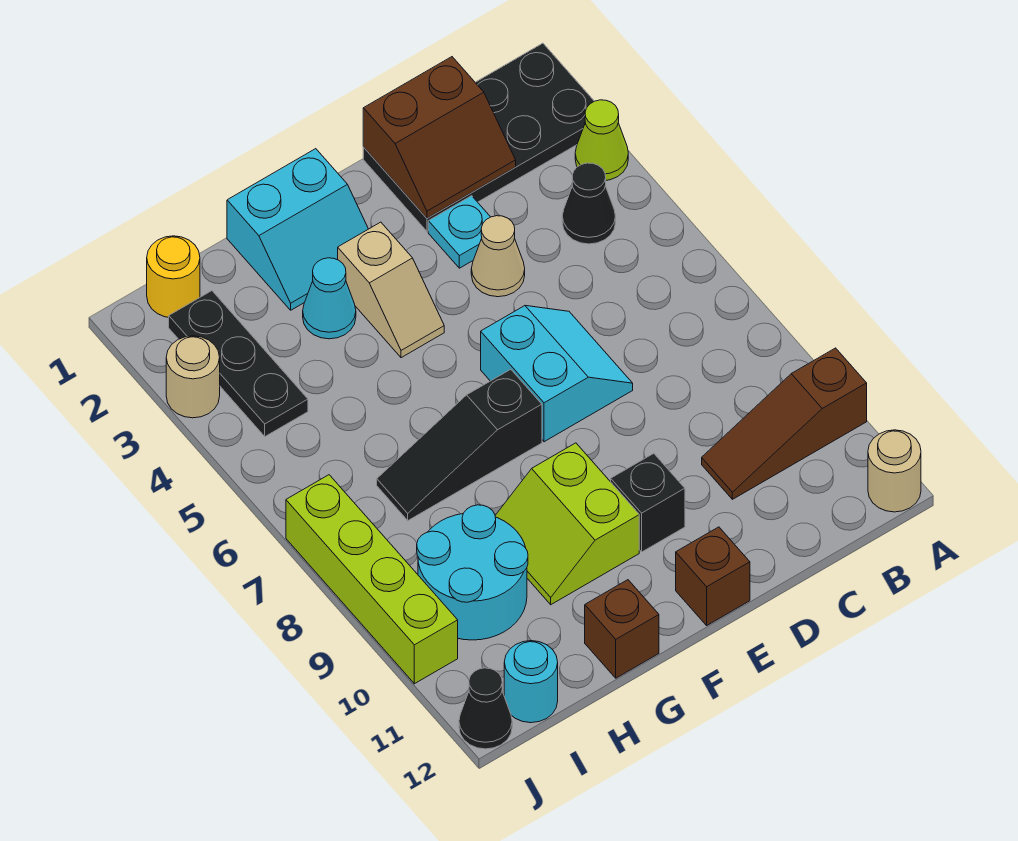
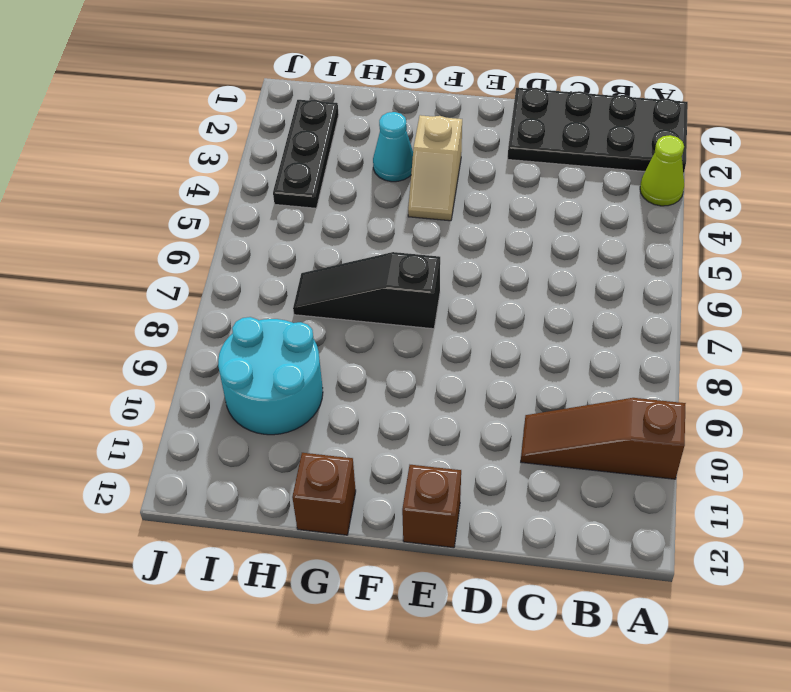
none -> tan round brick A12 level 1
none -> black cone B4 level 1
none -> cyan plate D3 level 1

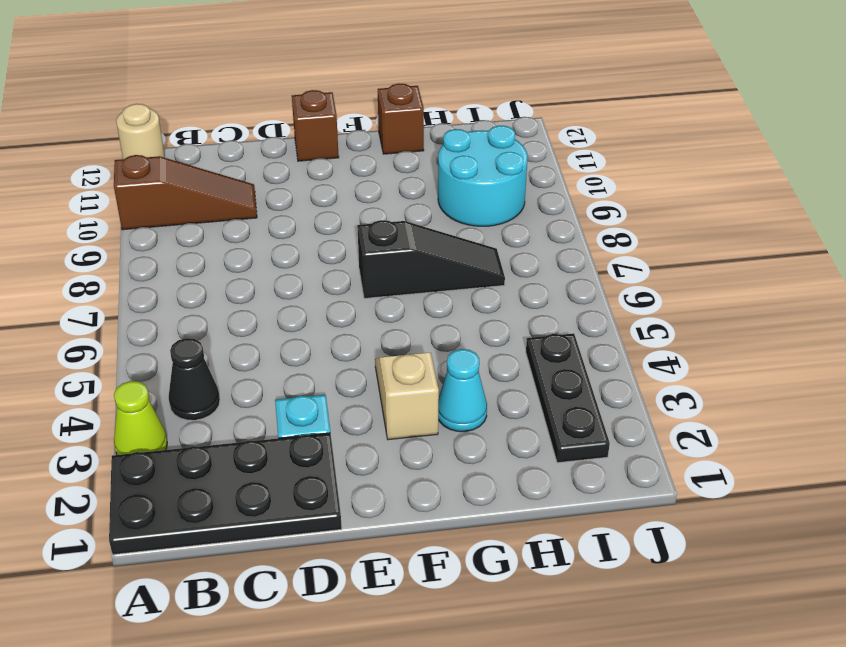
none -> tan cone D4 level 1
none -> cyan slope D6:E7 level 1 top E
none -> black brick E10 level 1

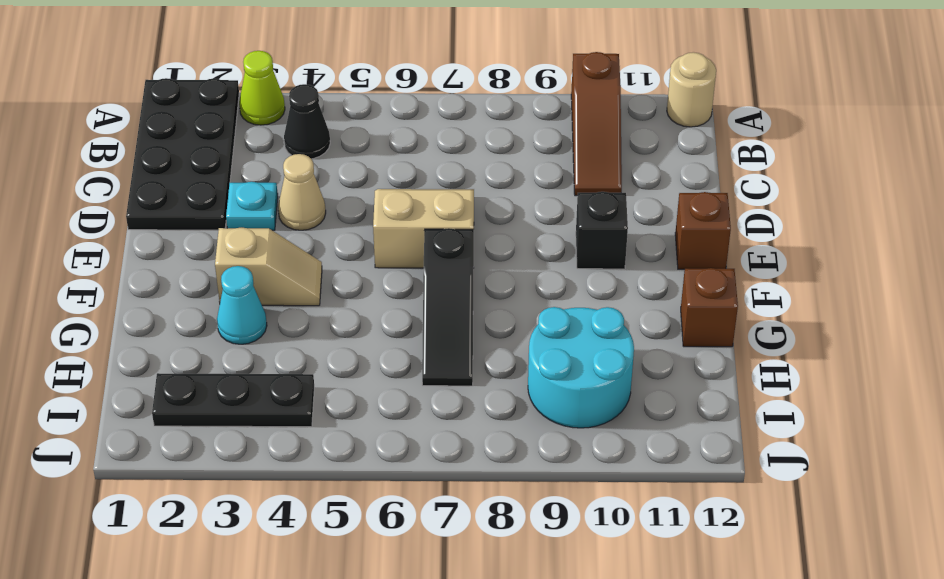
tan slope D6:E7 level 1 top E -> cyan slope D6:E7 level 1 top E
none -> cyan slope F1:G2 level 1 top 1
none -> lime slope F9:G10 level 1 top F
none -> yellow round brick I1 level 1

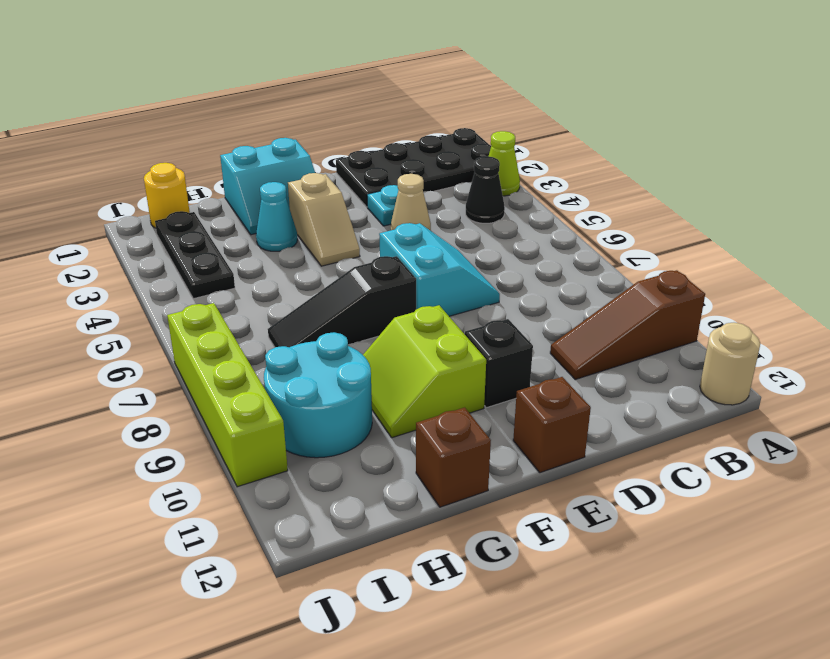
none -> cyan round brick I12 level 1
none -> tan round brick J3 level 1
none -> black cone J12 level 1

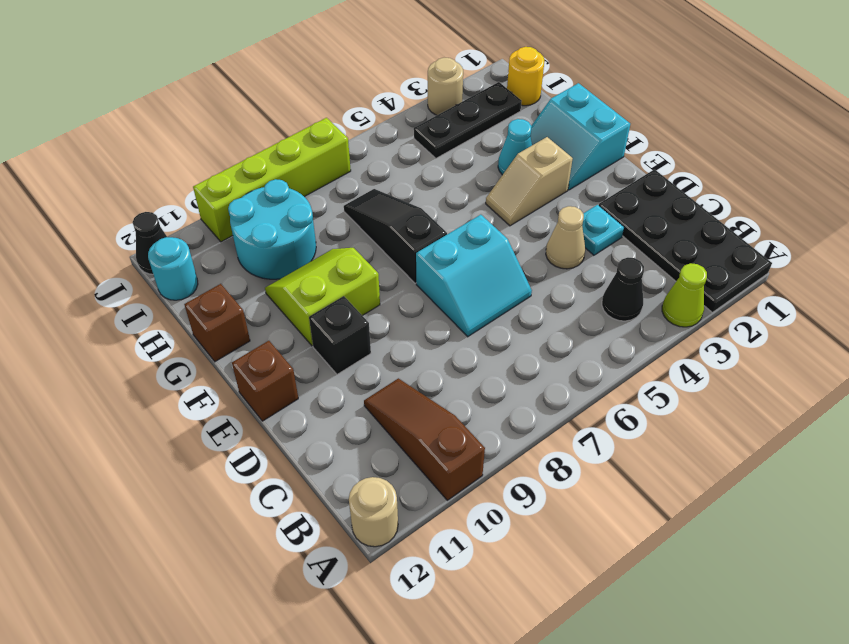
none -> brown slope C1:D2 level 2 top 1

